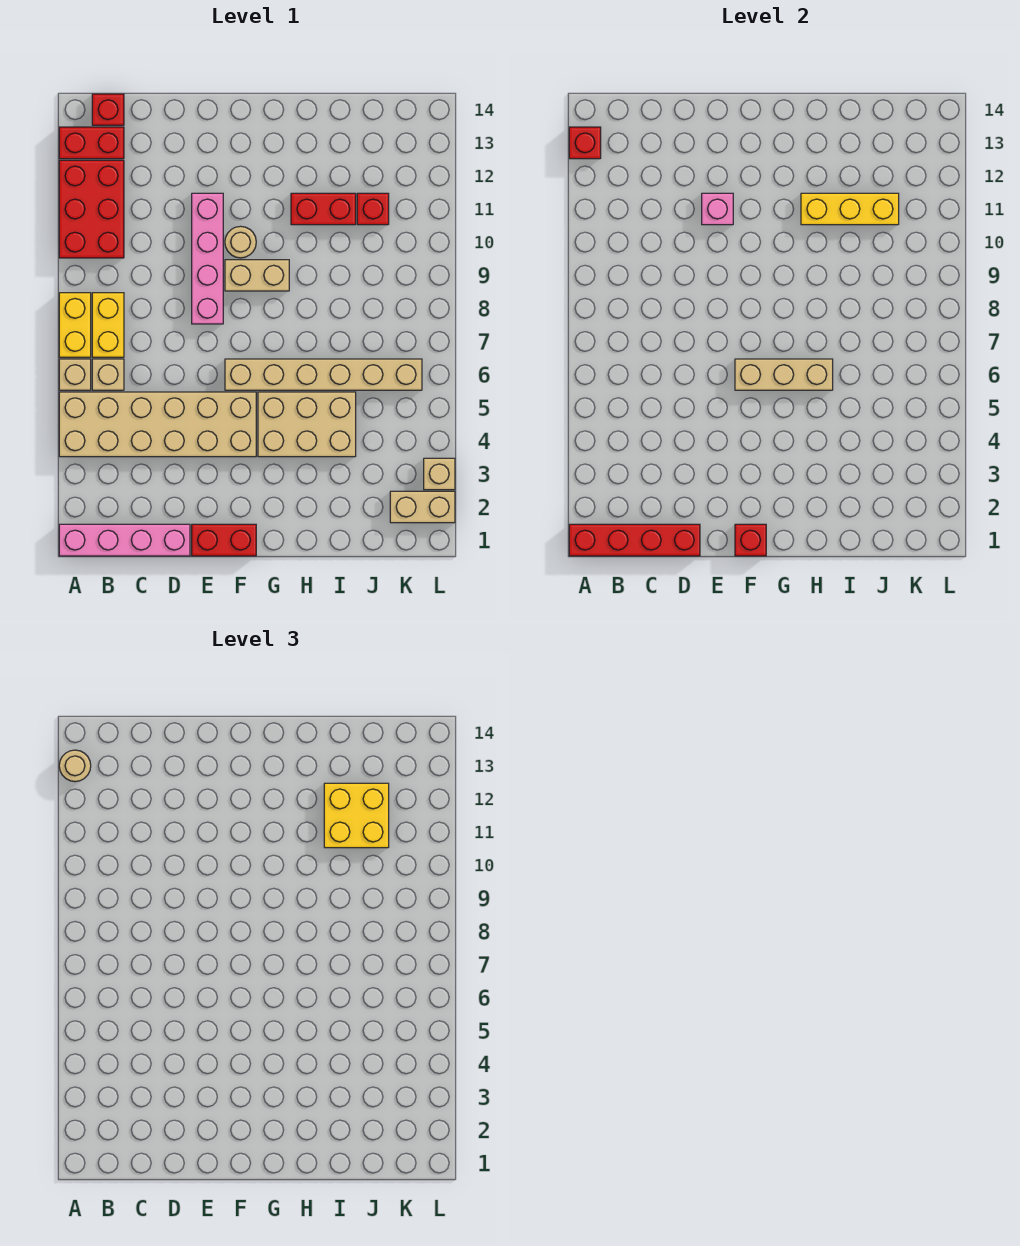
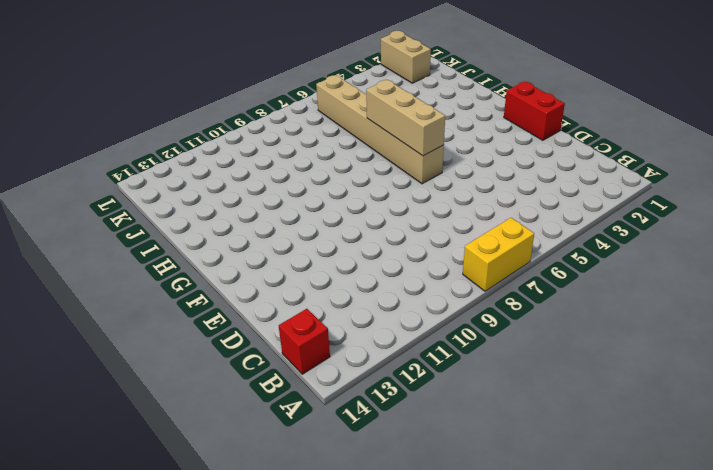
none -> pink brick A1:D1 level 1
none -> tan brick A4:F5 level 1
none -> tan brick A6 level 1

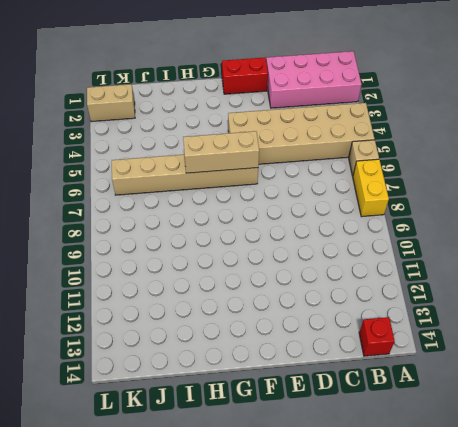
pink brick A1:D2 level 1 -> pink brick A1:D1 level 1
none -> red brick A10:B12 level 1
none -> red brick A13:B13 level 1
none -> tan brick B6 level 1

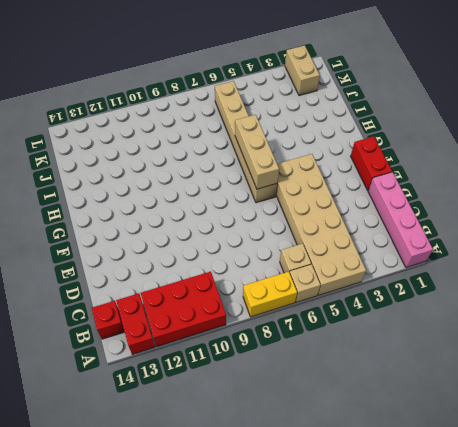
none -> yellow brick B7:B8 level 1
none -> pink brick E8:E11 level 1
none -> tan brick F9:G9 level 1

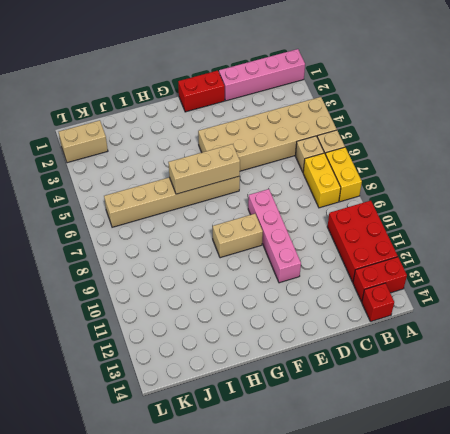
none -> tan round brick F10 level 1
none -> tan brick G4:I5 level 1
none -> red brick H11:I11 level 1

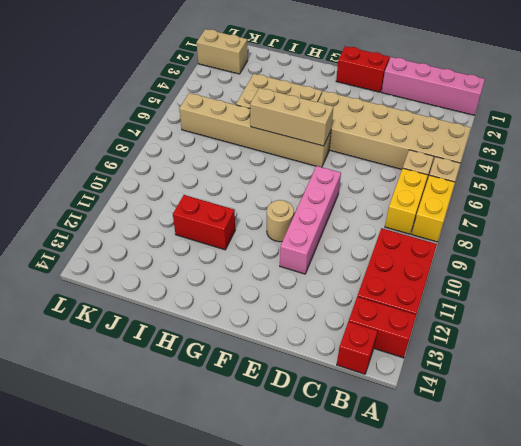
none -> tan brick F9:G9 level 1
none -> red brick J11 level 1
none -> tan brick L3 level 1

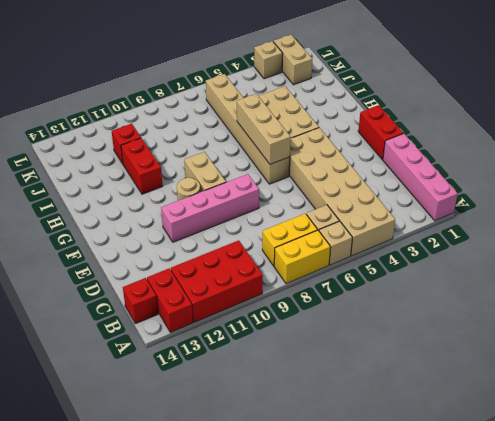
none -> red brick A1:D1 level 2
none -> red brick A13 level 2
none -> pink brick E11 level 2

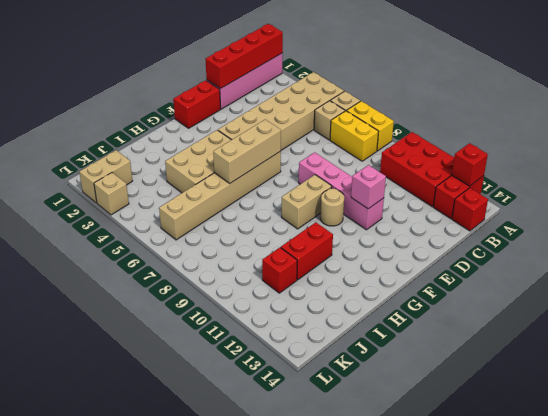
none -> red brick F1 level 2
none -> yellow brick H11:J11 level 2
none -> tan round brick A13 level 3

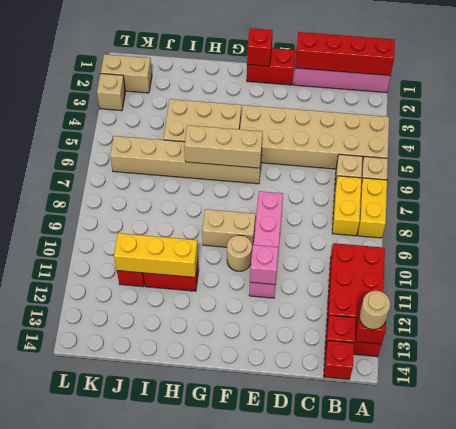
none -> yellow brick I11:J12 level 3

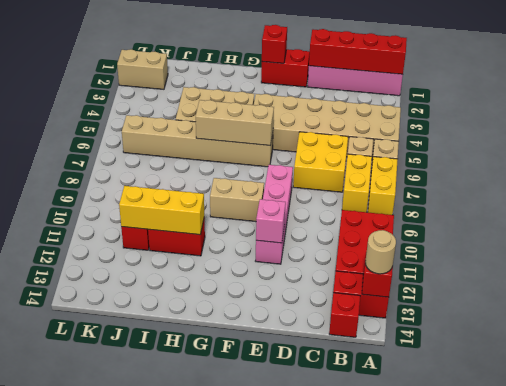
yellow brick C6:D7 level 1 -> yellow brick I11:J12 level 3
none -> tan round brick F10 level 1
none -> tan brick L3 level 1

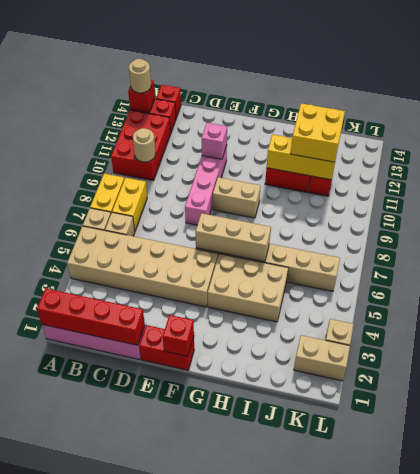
tan round brick B10 level 2 -> tan round brick F10 level 1

